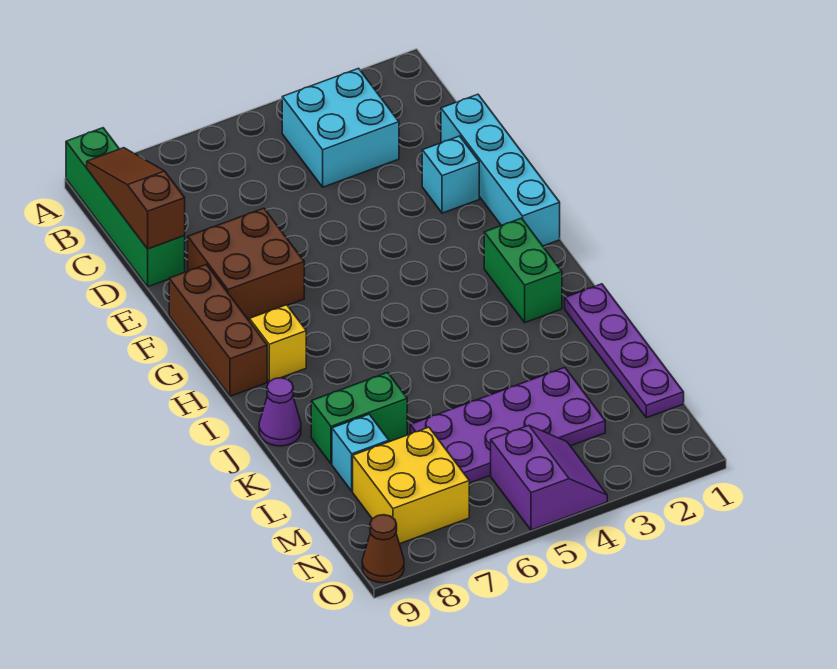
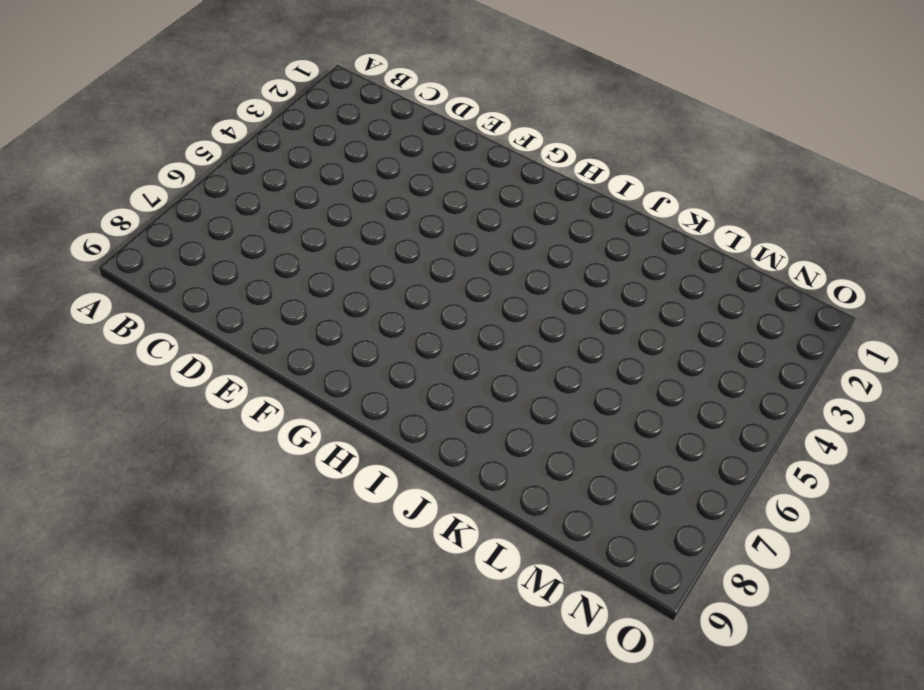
none -> green brick A9:D9 level 1
none -> cyan brick B3:C4 level 1
none -> cyan brick D1:G1 level 1

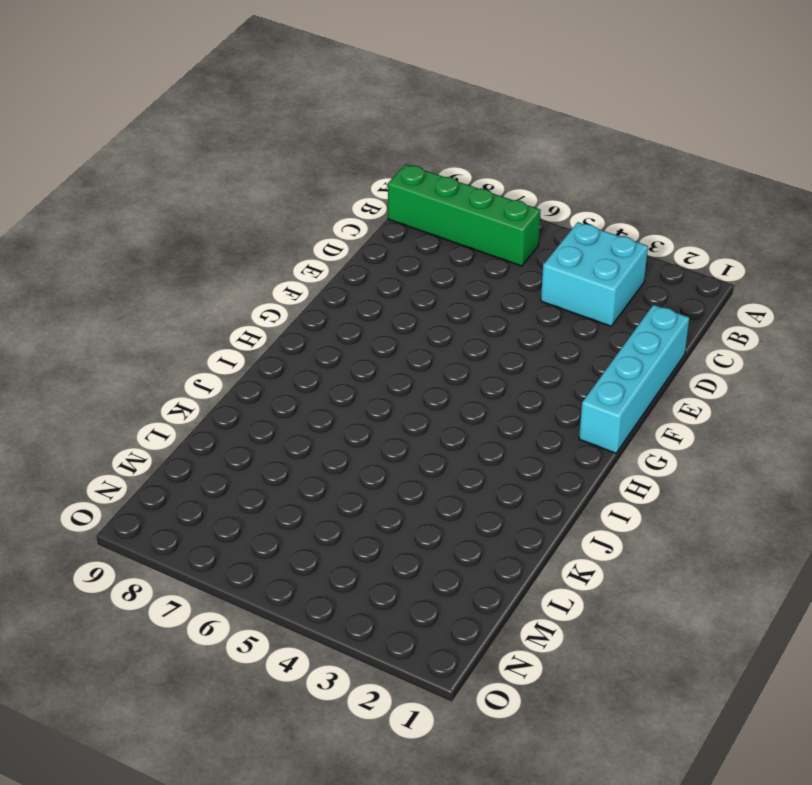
green brick B6:B9 level 1 -> green brick A9:D9 level 1
none -> cyan brick E2 level 1
none -> brown brick E7:F8 level 1
none -> brown brick F9:H9 level 1

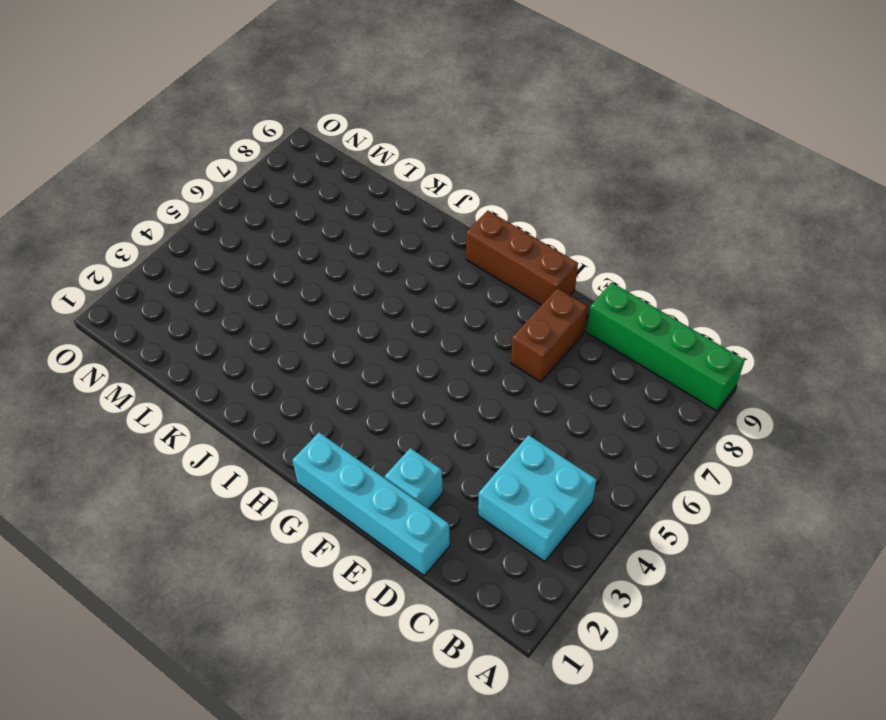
brown brick E7:E8 level 1 -> brown brick E7:F8 level 1
none -> green brick H2:I2 level 1
none -> yellow brick H8 level 1
none -> purple plate J1:M1 level 1

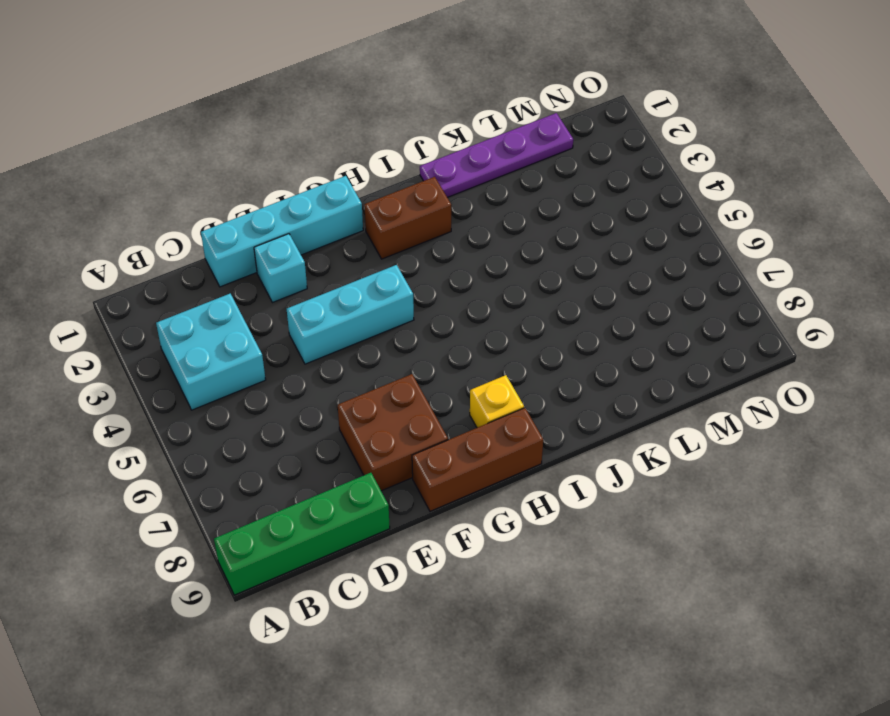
cyan brick E4:G4 level 1 -> none
brown brick H2:I2 level 1 -> green brick H2:I2 level 1
none -> purple cone J9 level 1
none -> green brick K7:K8 level 1
none -> purple plate L3:M6 level 1

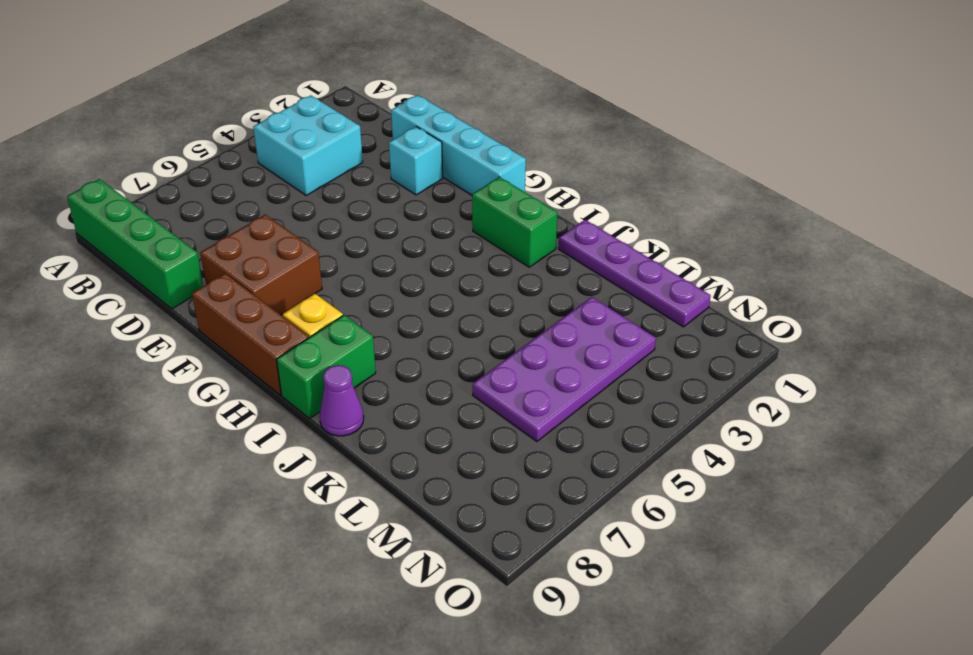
green brick I8:I9 level 1 -> green brick K7:K8 level 1
none -> cyan brick L8 level 1
none -> yellow brick M7:N8 level 1
none -> purple slope N4:O5 level 1 top 5

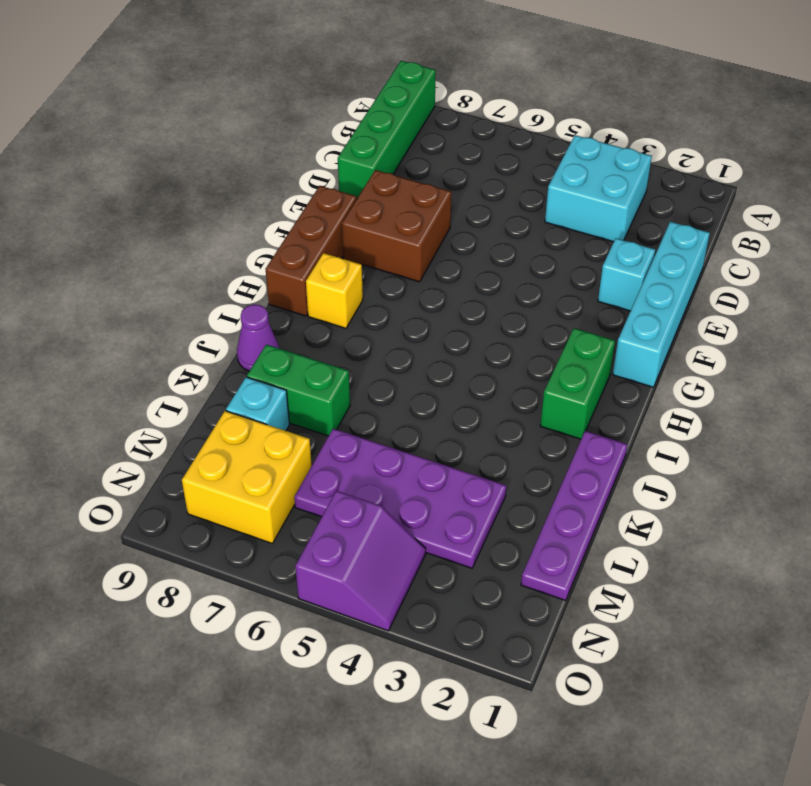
none -> brown cone O9 level 1
none -> brown slope B9:D9 level 2 top D

